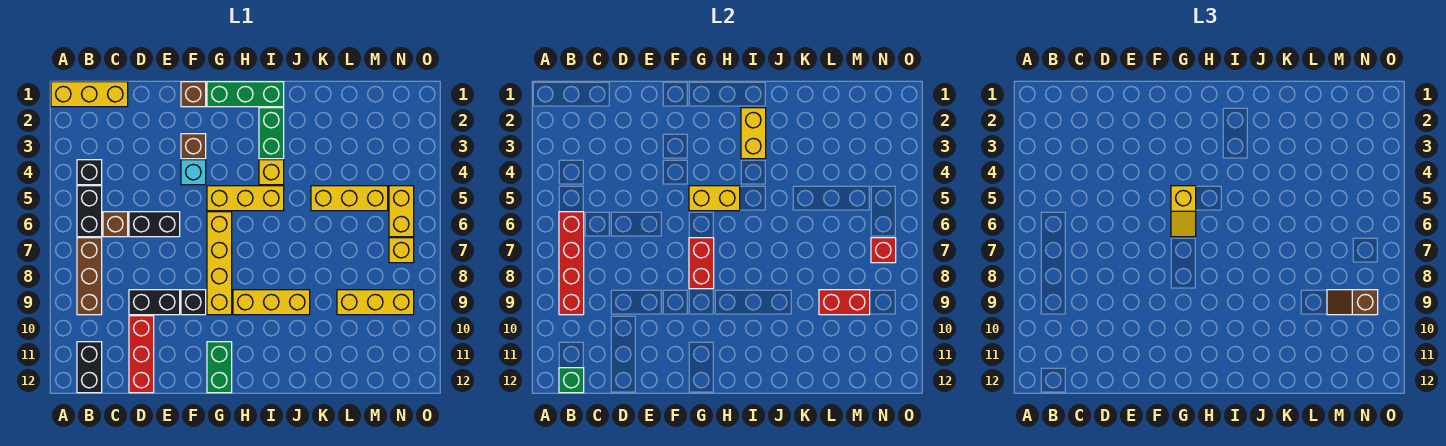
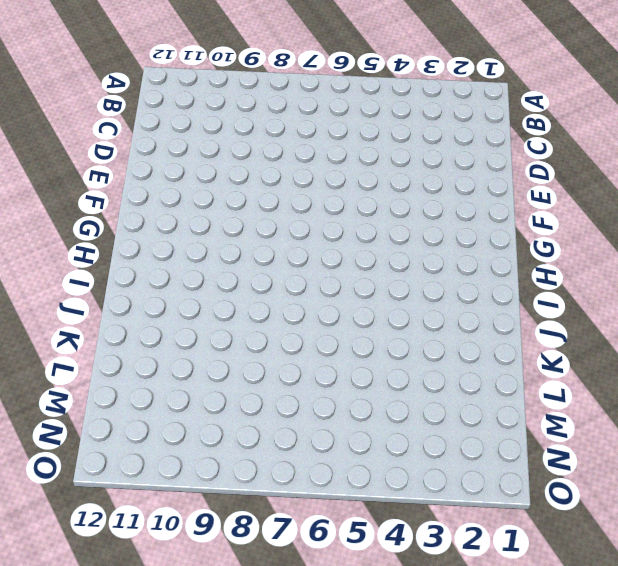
none -> yellow brick A1:C1 level 1
none -> black brick B4 level 1
none -> black brick B5:B6 level 1
none -> brown brick B7:B9 level 1

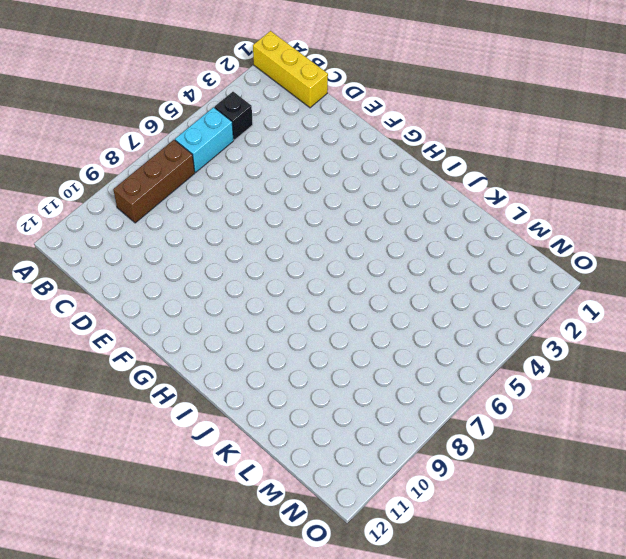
cyan brick B5:B6 level 1 -> black brick B5:B6 level 1
none -> black brick B11:B12 level 1
none -> brown brick C6 level 1
none -> black brick D6:E6 level 1
none -> black brick D9:E9 level 1

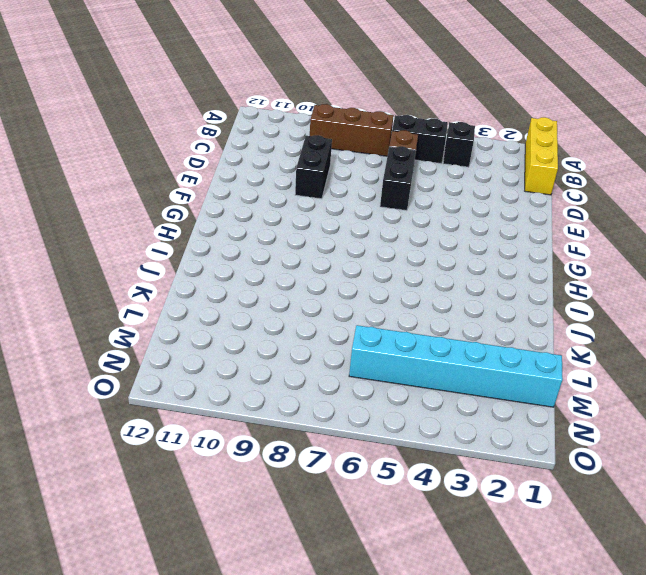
cyan brick M1:M6 level 1 -> yellow brick K5:M5 level 1
none -> black brick B11:B12 level 1
none -> red brick D10:D12 level 1
none -> brown brick F1 level 1
none -> brown brick F3 level 1

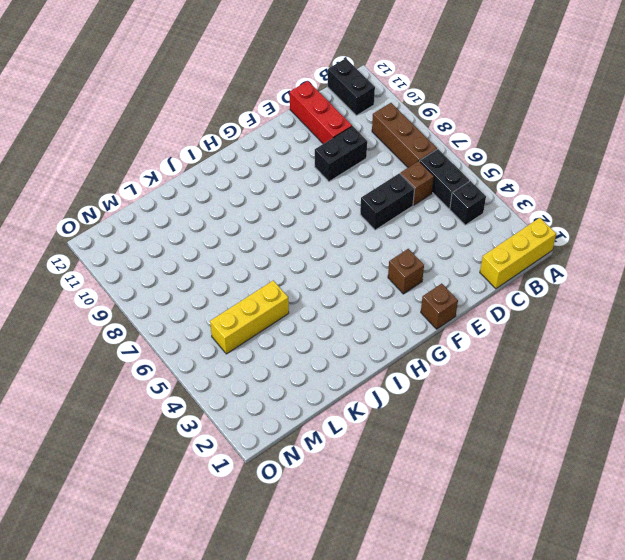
none -> cyan brick F4 level 1
none -> black brick F9 level 1
none -> green brick G1:I1 level 1
none -> yellow brick G5:I5 level 1

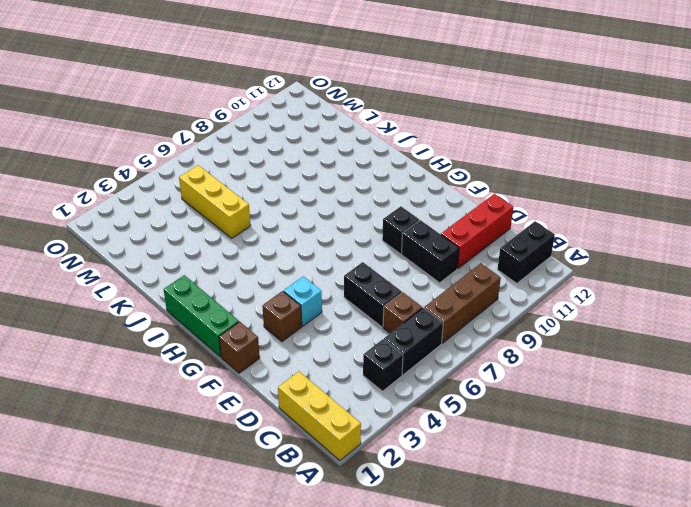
none -> yellow brick G5:I5 level 1
none -> yellow brick G6:G9 level 1
none -> green brick G11:G12 level 1
none -> yellow brick H9:J9 level 1

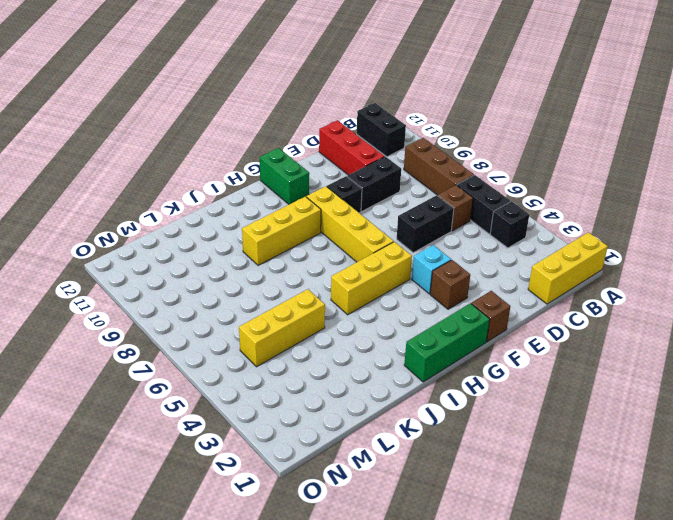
none -> green brick I2:I3 level 1
none -> yellow brick I4 level 1
none -> yellow brick L9:N9 level 1
none -> yellow brick N5:N6 level 1

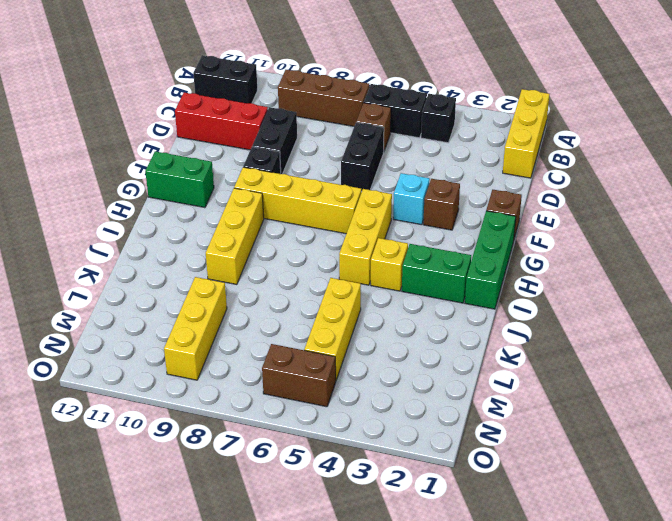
brown brick N5:N6 level 1 -> yellow brick N5:N6 level 1
none -> yellow brick N7 level 1
none -> red brick B6:B9 level 2
none -> green brick B12 level 2
none -> yellow brick G5:H5 level 2

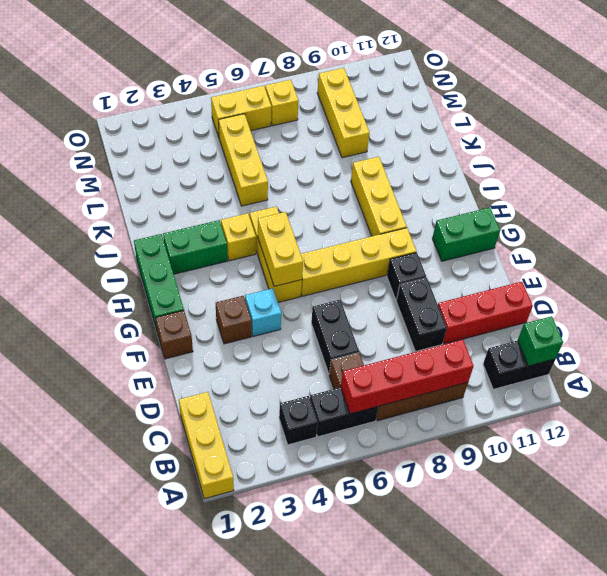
none -> red brick G7:G8 level 2
none -> yellow brick I2:I3 level 2
none -> red brick L9:M9 level 2
none -> red brick N7 level 2

